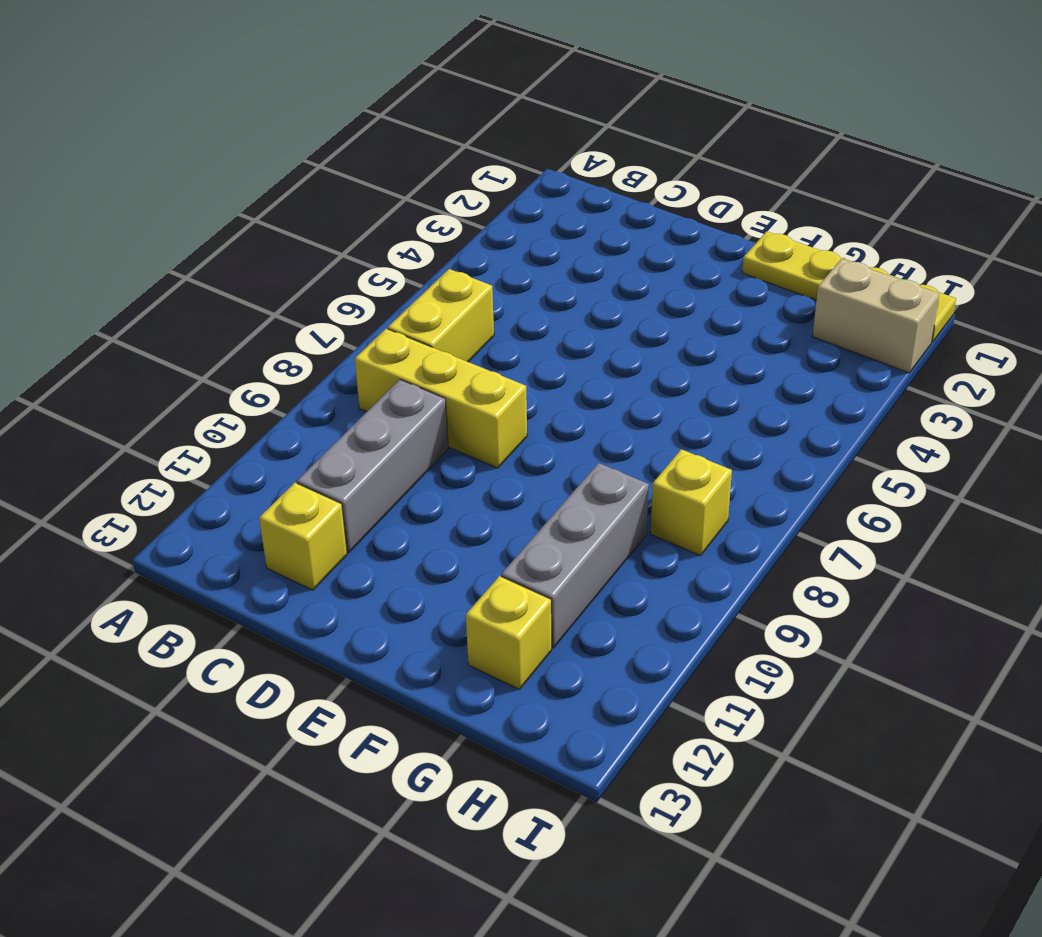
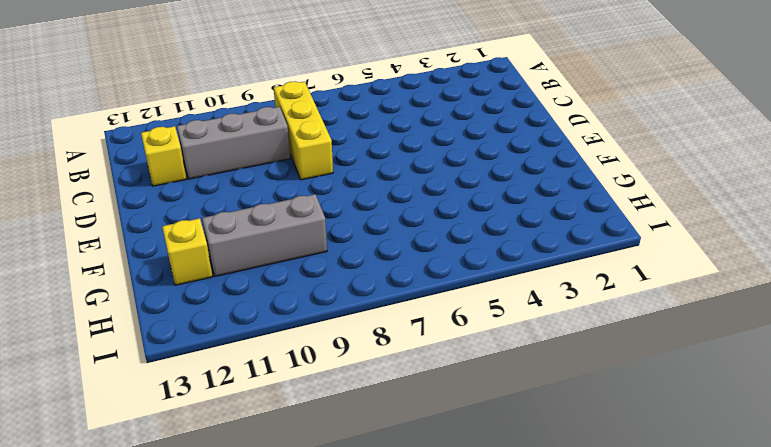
none -> yellow brick B6:B7 level 1
none -> yellow plate F1:I1 level 1

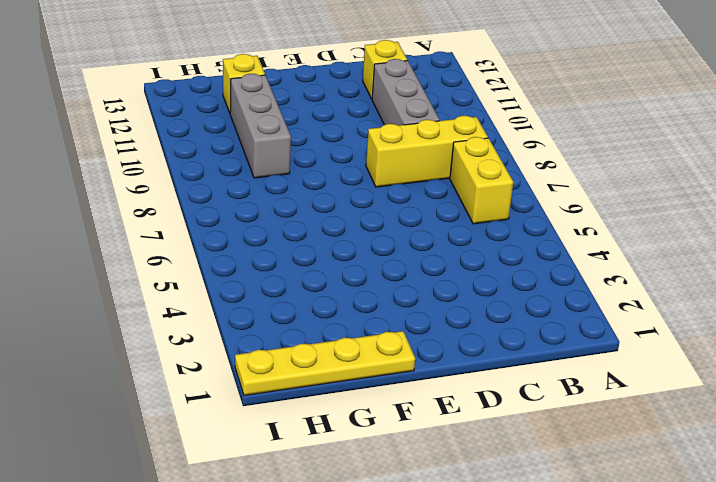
none -> tan brick H2:I2 level 1
none -> yellow brick H8 level 1

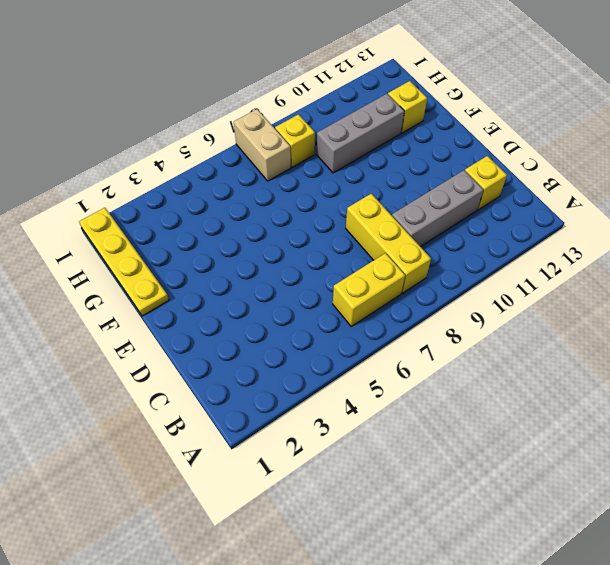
tan brick H7:I7 level 1 -> tan brick H2:I2 level 1

